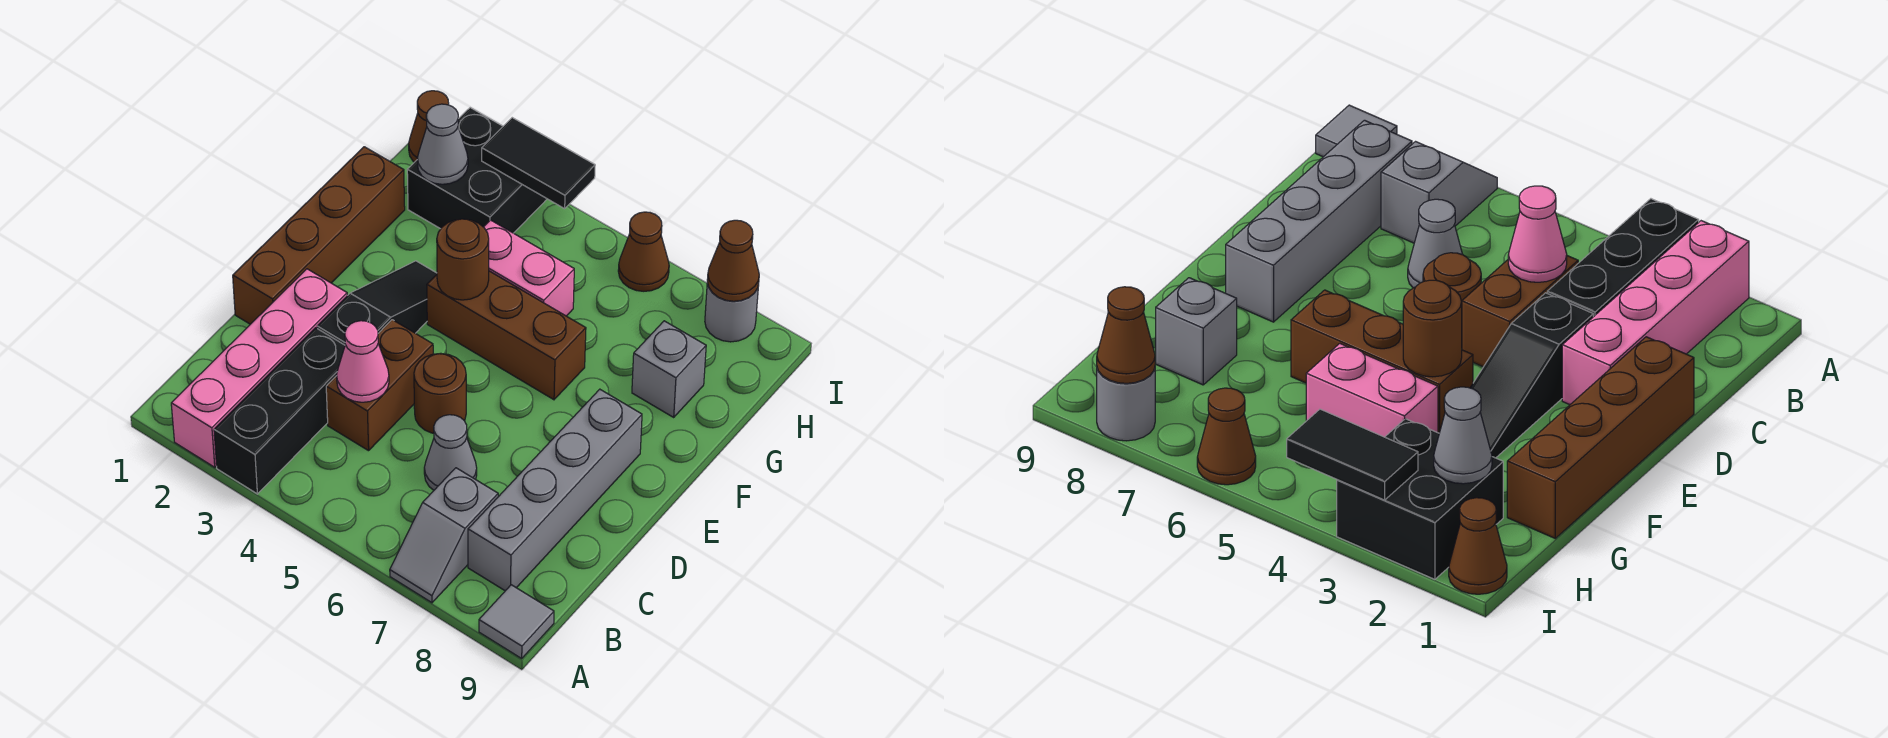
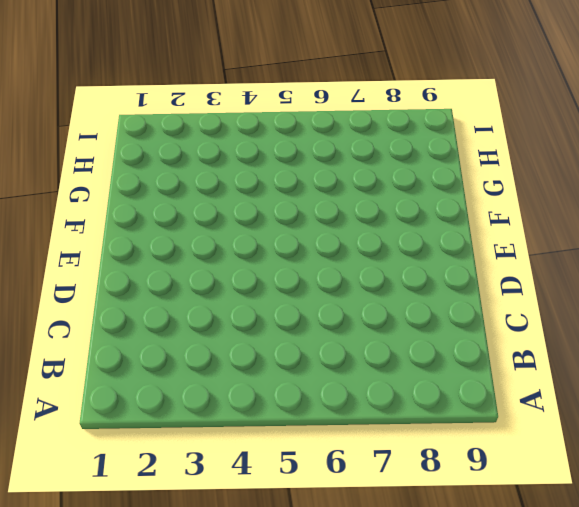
none -> pink brick A2:D2 level 1
none -> black brick A3:C3 level 1
none -> grey slope A7:B7 level 1 top B

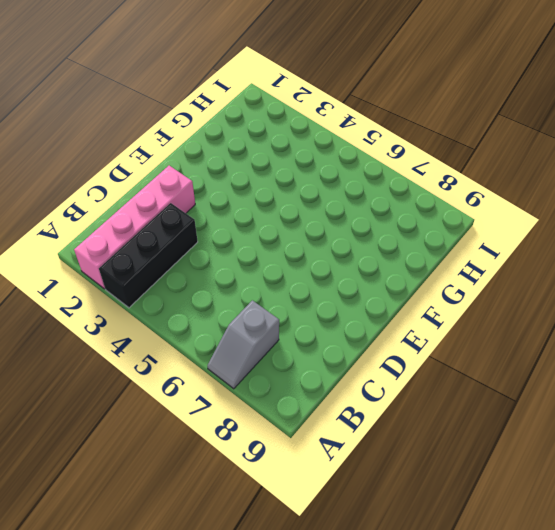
none -> grey tile A9 level 1
none -> grey brick B8:E8 level 1
none -> brown brick C4:D4 level 1

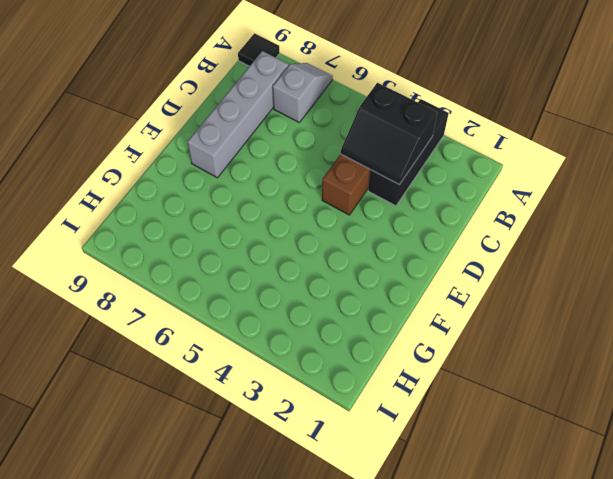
black tile A9 level 1 -> grey tile A9 level 1
black slope B3:C4 level 2 top B -> pink cone C4 level 2
none -> pink brick A2:D2 level 1
none -> grey cone C6 level 1
none -> brown brick D1:G1 level 1

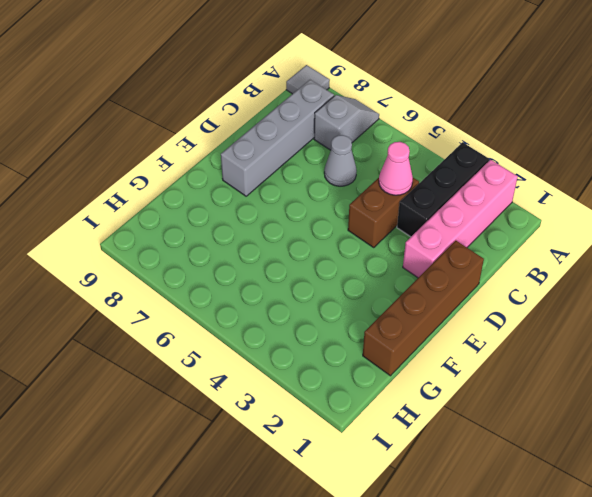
none -> black slope D3:F3 level 1 top D
none -> brown round brick D5 level 1
none -> brown brick F4:F6 level 1

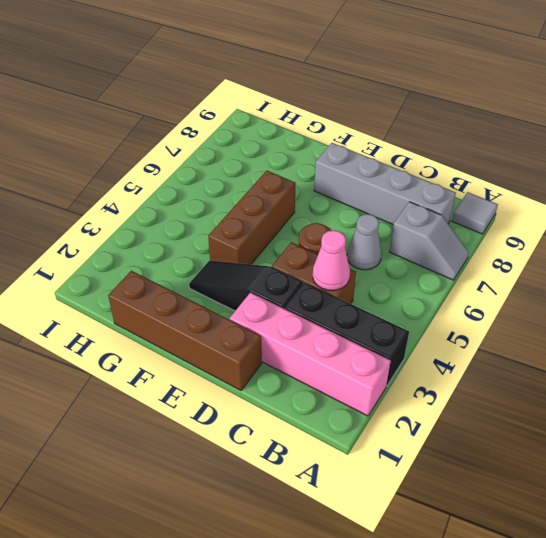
none -> pink brick G4:G5 level 1
none -> grey brick G8 level 1
none -> black brick H2:I3 level 1

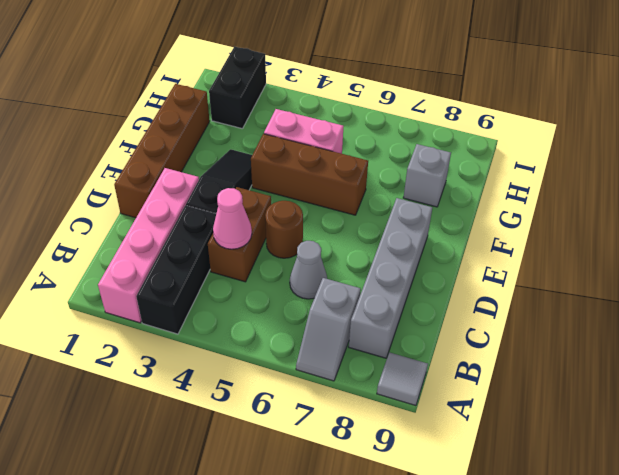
black brick H2:I2 level 1 -> black brick H2:I3 level 1
none -> brown cone I1 level 1
none -> brown cone I6 level 1
none -> grey round brick I8 level 1

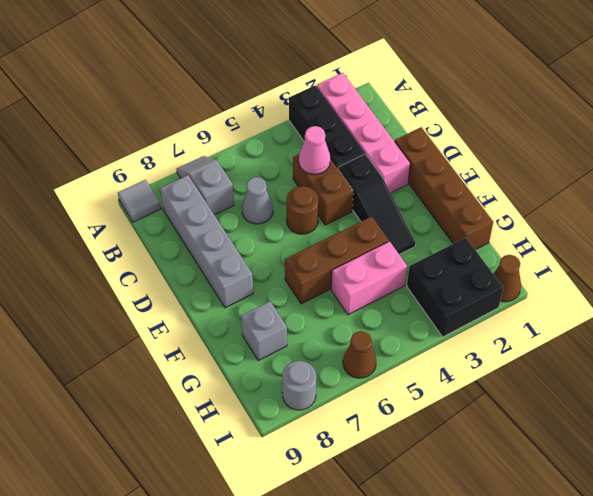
none -> brown round brick F4 level 2
none -> grey cone H2 level 2
none -> black tile I3:I4 level 2

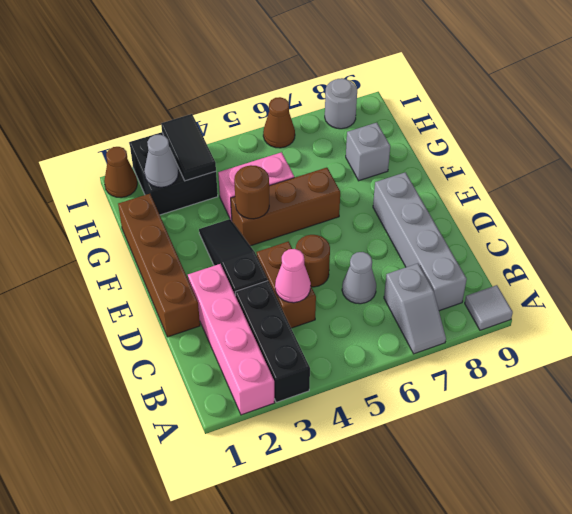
black tile H3:I3 level 2 -> black tile I3:I4 level 2
none -> brown cone I8 level 2

